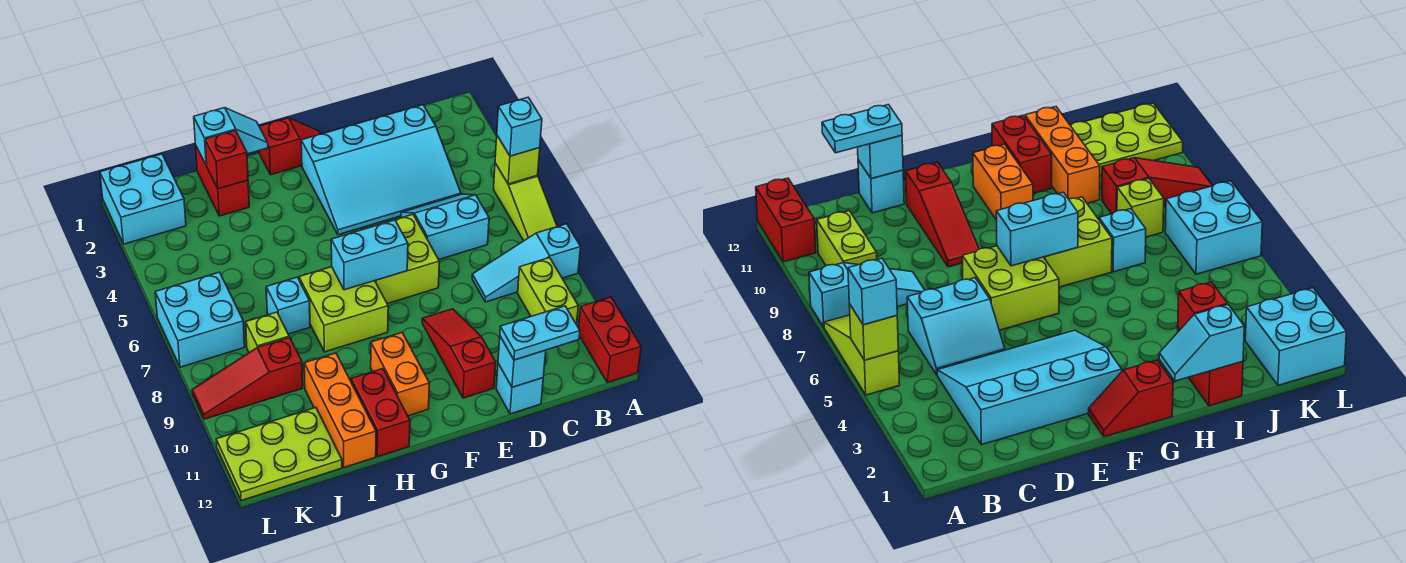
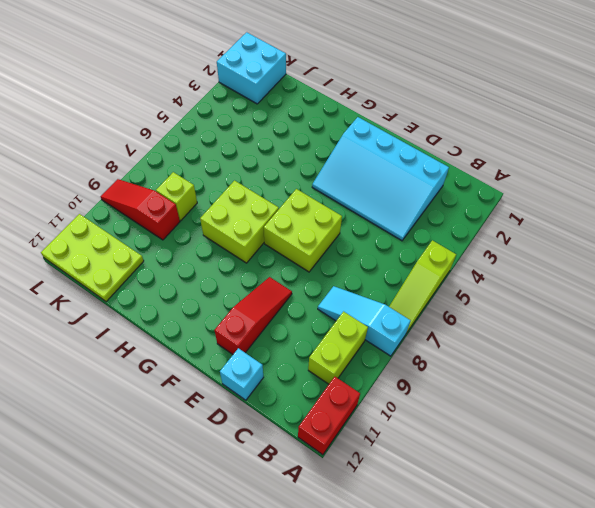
none -> cyan slope C5:D6 level 1 top 6
none -> red slope F1:G1 level 1 top G
none -> orange brick G10:G11 level 1

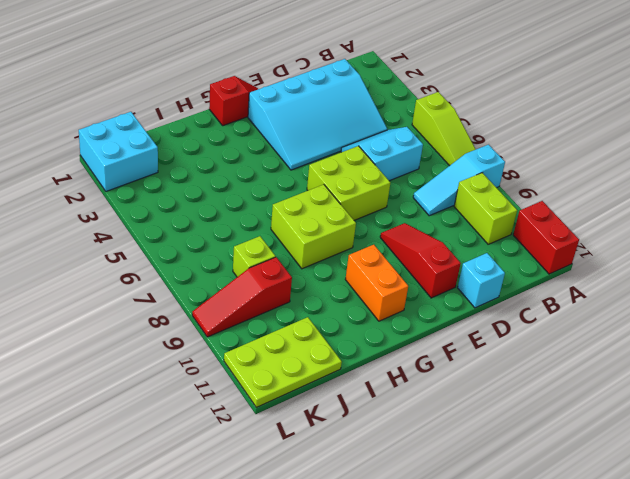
none -> red brick H11:H12 level 1
none -> red brick I1:I2 level 1
none -> cyan brick I7 level 1

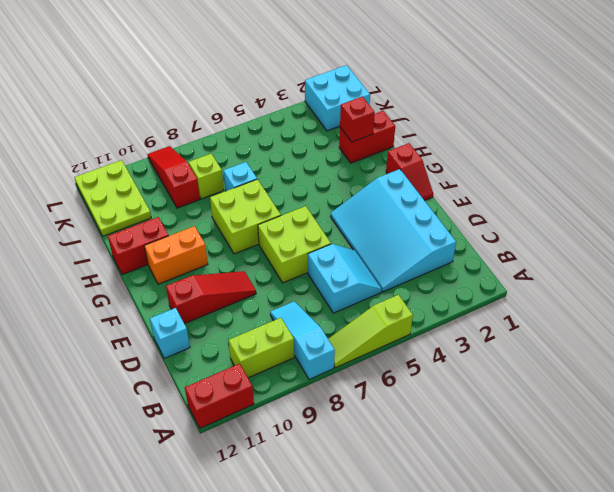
none -> orange brick I10:I12 level 1
none -> cyan brick K6:L7 level 1
none -> lime brick A5 level 2

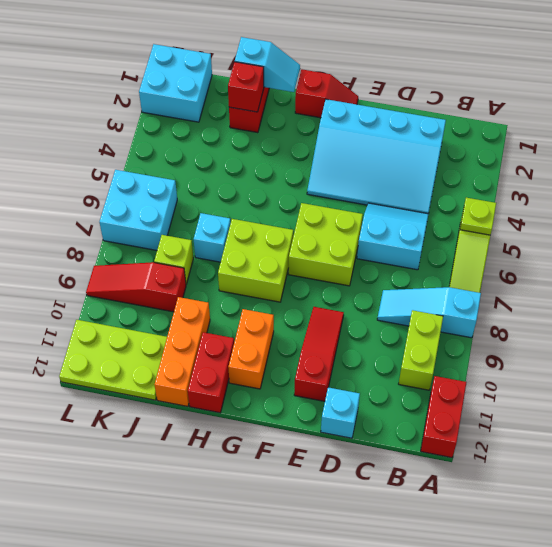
lime plate A5 level 2 -> lime brick A5 level 2
none -> cyan brick D12 level 2
none -> cyan brick F7:G7 level 2
none -> cyan brick A5 level 3

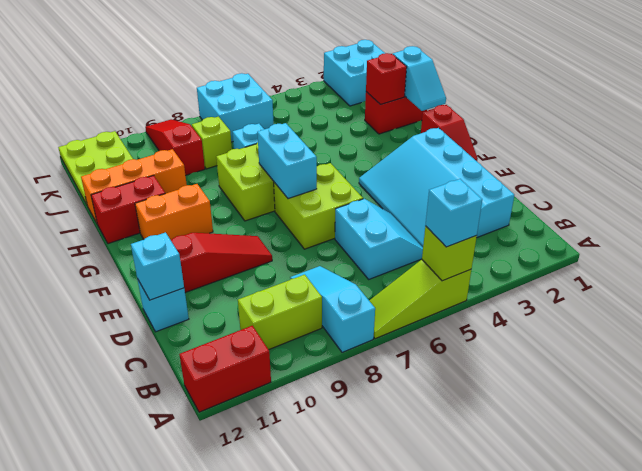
none -> cyan plate C12:D12 level 3

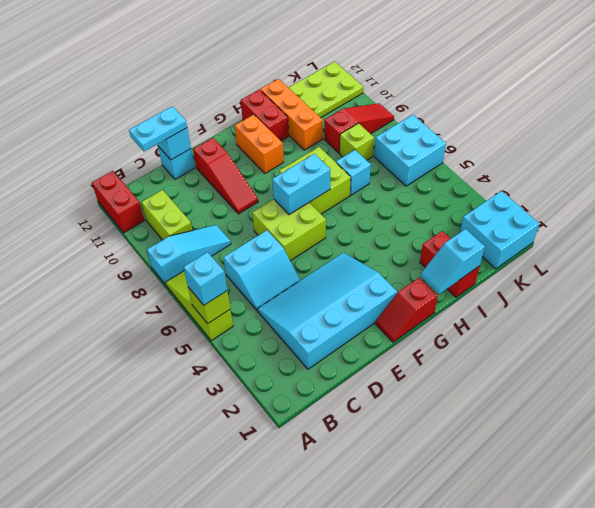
none -> red brick I2 level 2

